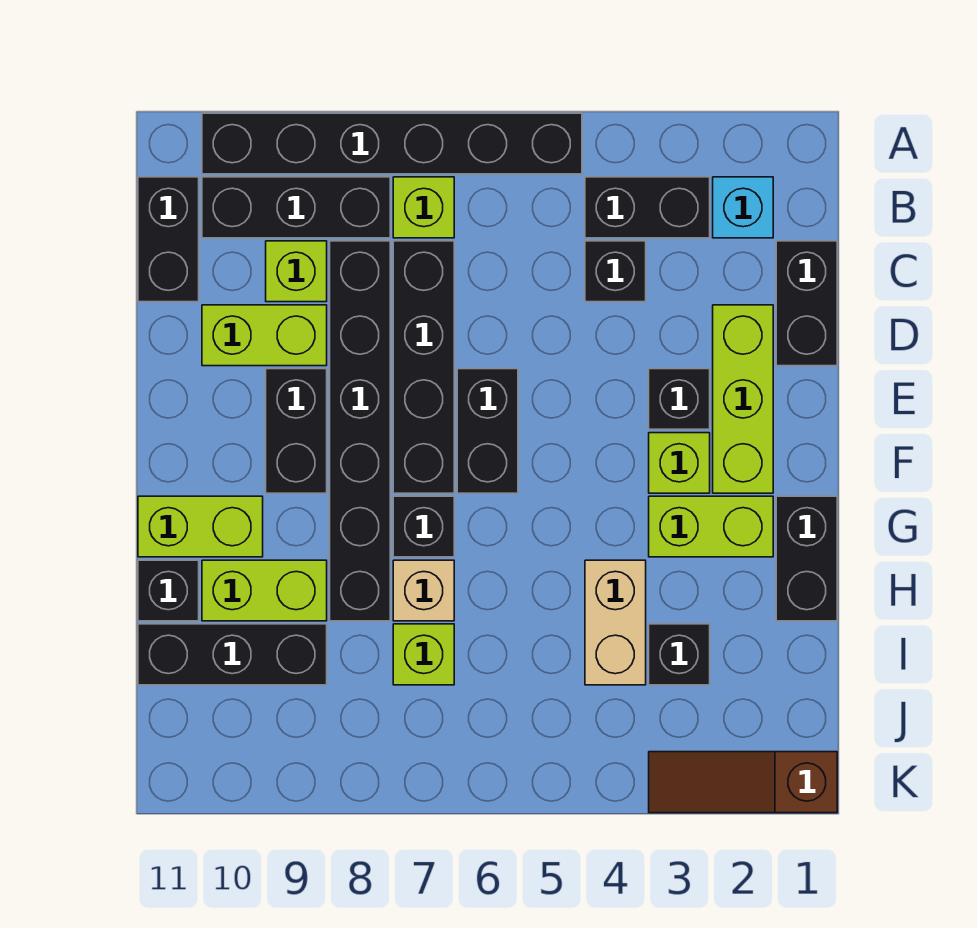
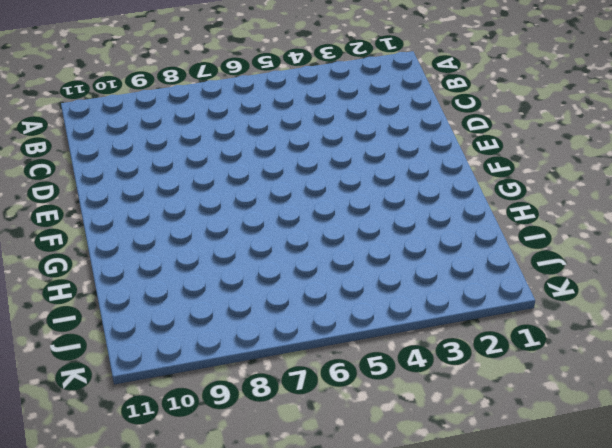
none -> black brick A5:A10 level 1
none -> cyan brick B2 level 1
none -> black brick B3:B4 level 1

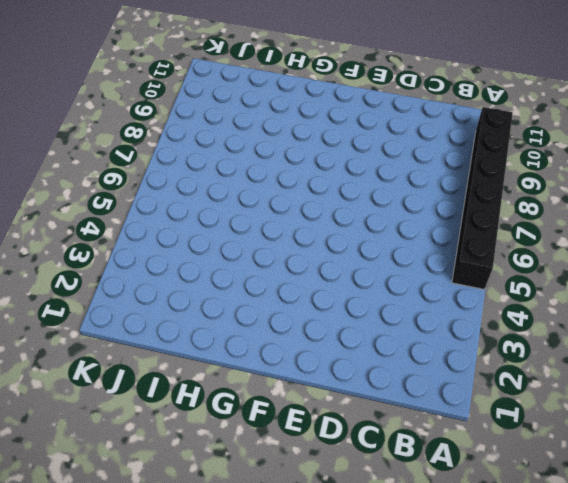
none -> cyan brick B2 level 1
none -> black brick B3:B4 level 1
none -> lime brick B7 level 1

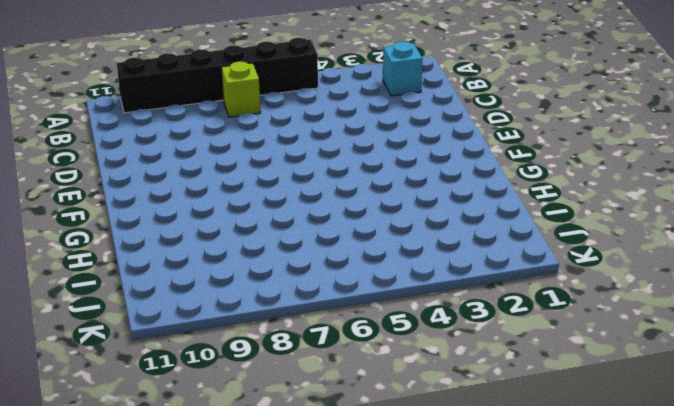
none -> black brick B3:B4 level 1
none -> black brick B8:B10 level 1
none -> black brick B11:C11 level 1

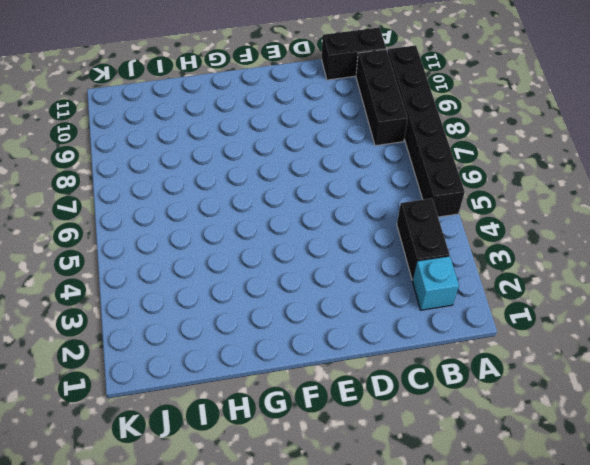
none -> lime brick B7 level 1
none -> black brick C1:D1 level 1
none -> black brick C4 level 1

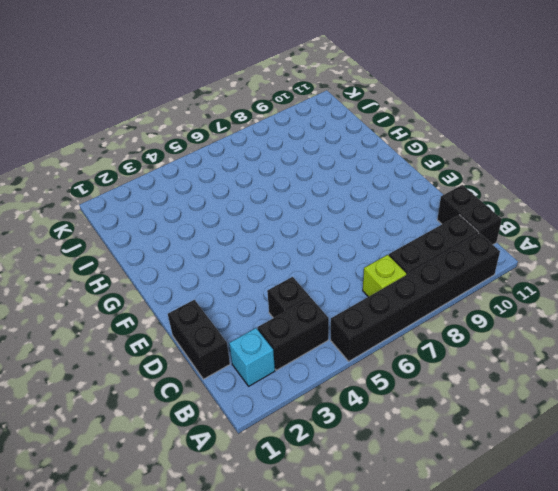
none -> black brick C7:F7 level 1
none -> black brick C8:H8 level 1
none -> lime brick C9 level 1

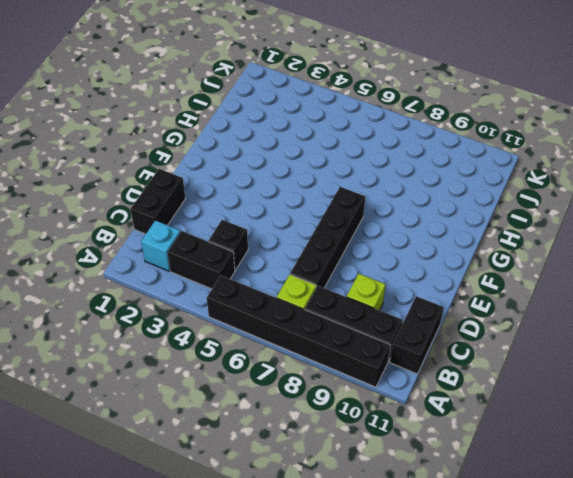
none -> black brick C8:H8 level 1
none -> lime brick D2:F2 level 1
none -> lime brick D9:D10 level 1

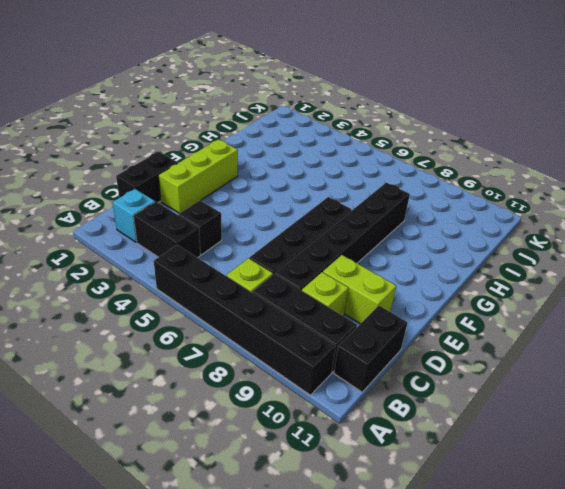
none -> black brick E3 level 1
none -> black brick E6:F6 level 1
none -> black brick E9:F9 level 1

